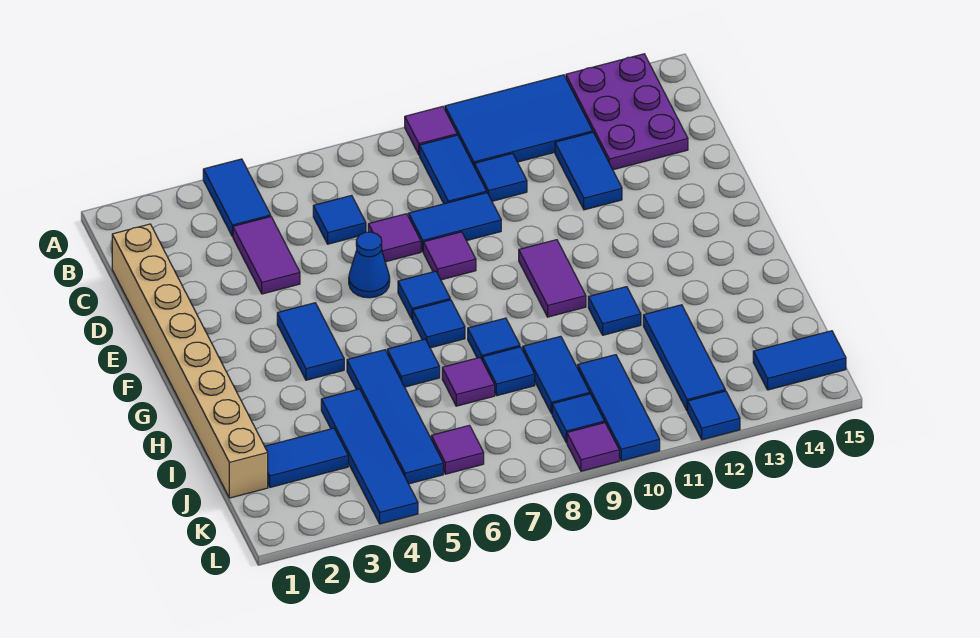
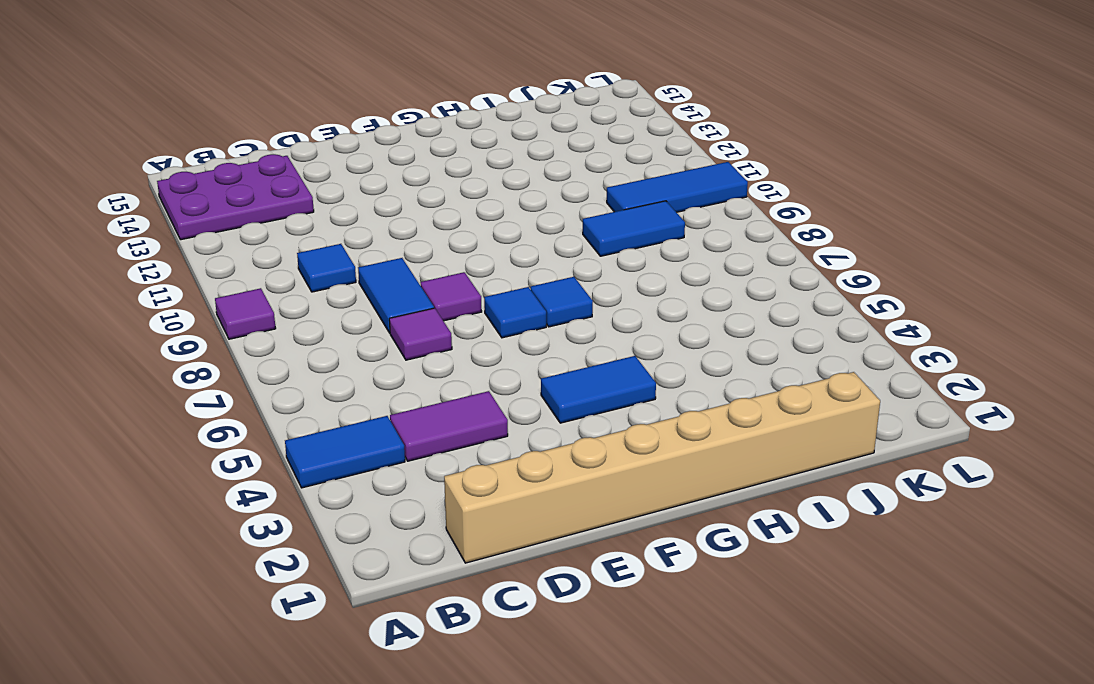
none -> blue tile A10:B12 level 1
none -> blue tile B9:C9 level 1
none -> blue tile C6 level 1
none -> blue tile C12:D12 level 1

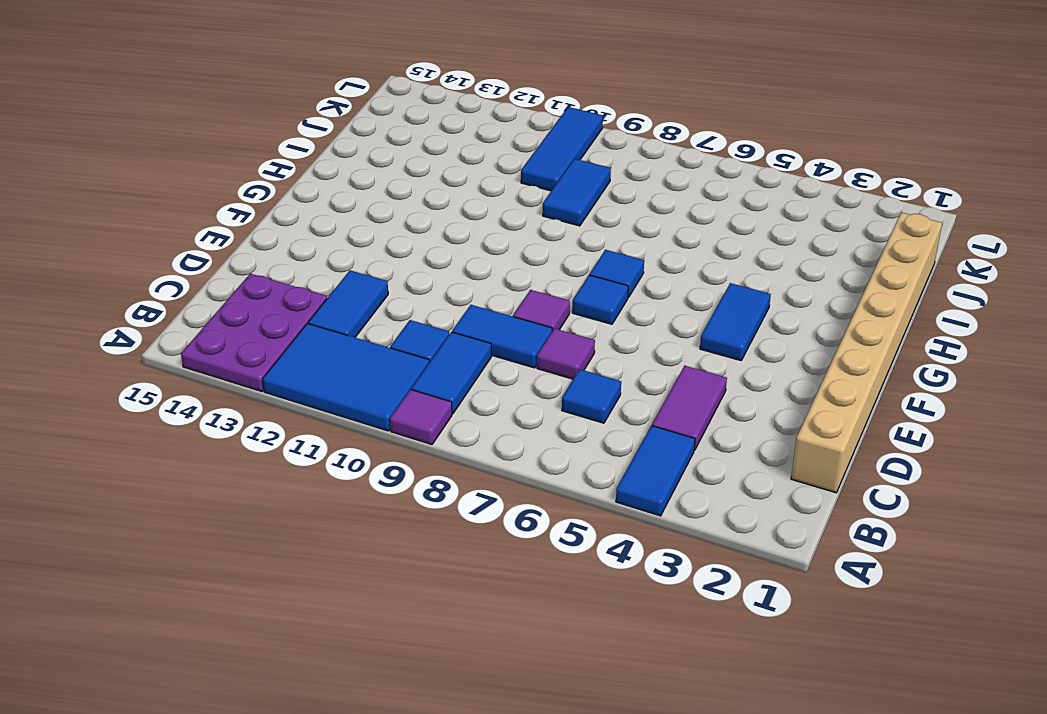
none -> blue cone E6 level 1
none -> purple tile F10:G10 level 1
none -> blue tile H5:K5 level 1
none -> blue tile H6 level 1

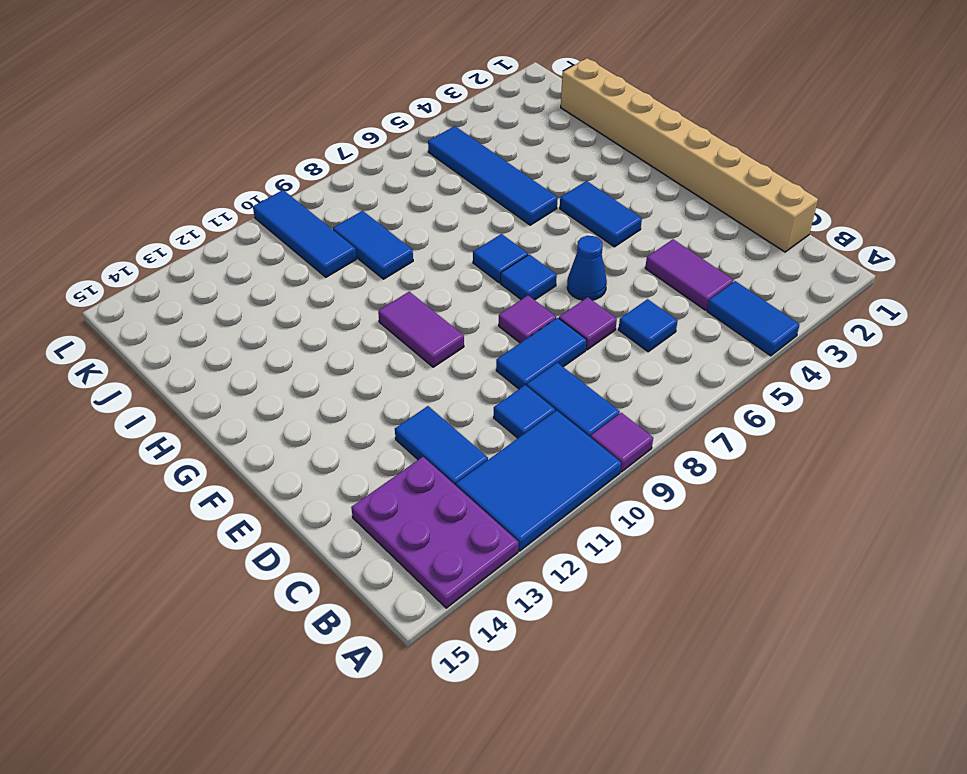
none -> blue tile H6 level 1
none -> blue tile H8 level 1
none -> blue tile H11 level 1
none -> blue tile I4:L4 level 1

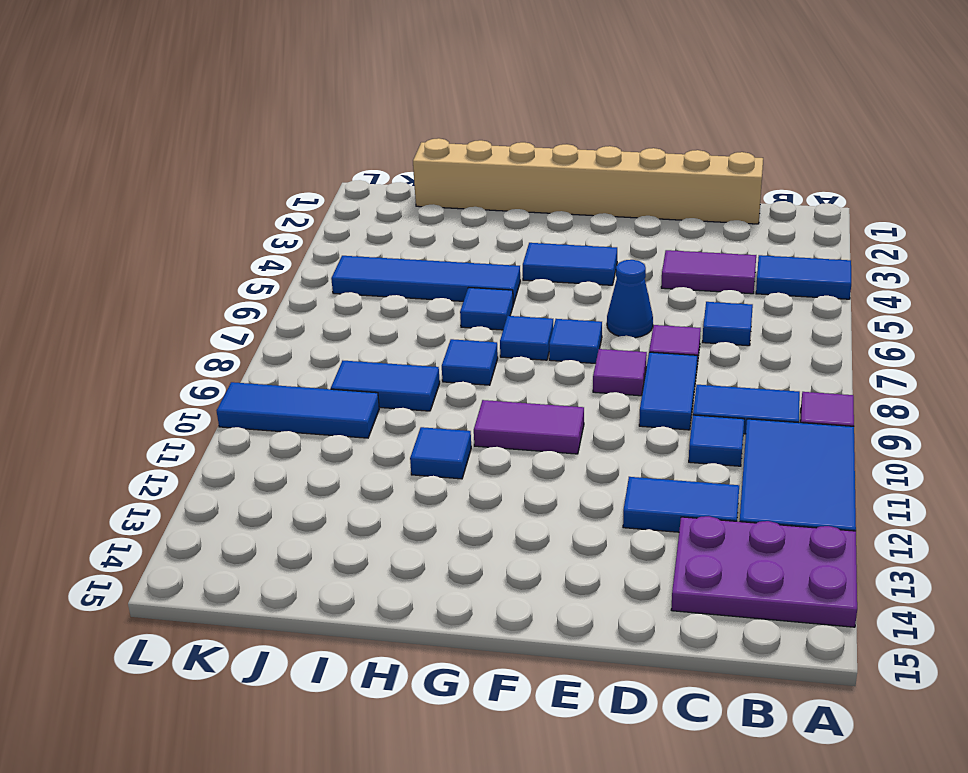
none -> blue tile I4:L4 level 1
none -> purple tile I7 level 1
none -> blue tile I8 level 1
none -> blue tile I12:K12 level 1

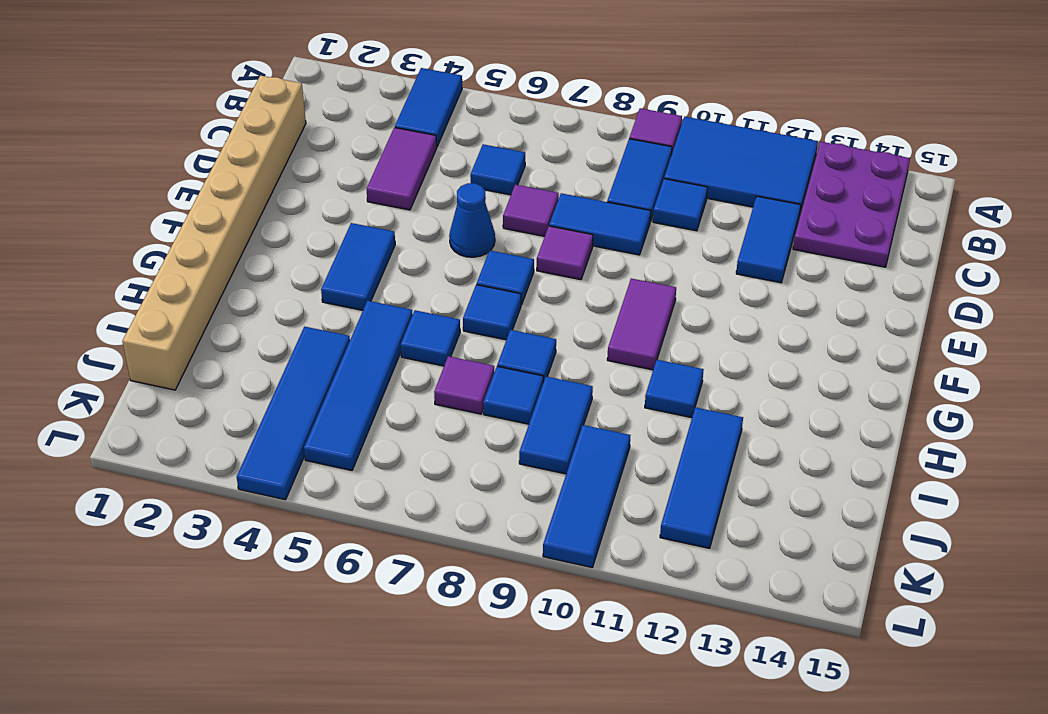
none -> blue tile J2:J3 level 1
none -> purple tile K6 level 1
none -> blue tile K9 level 1
none -> blue tile K14:K15 level 1

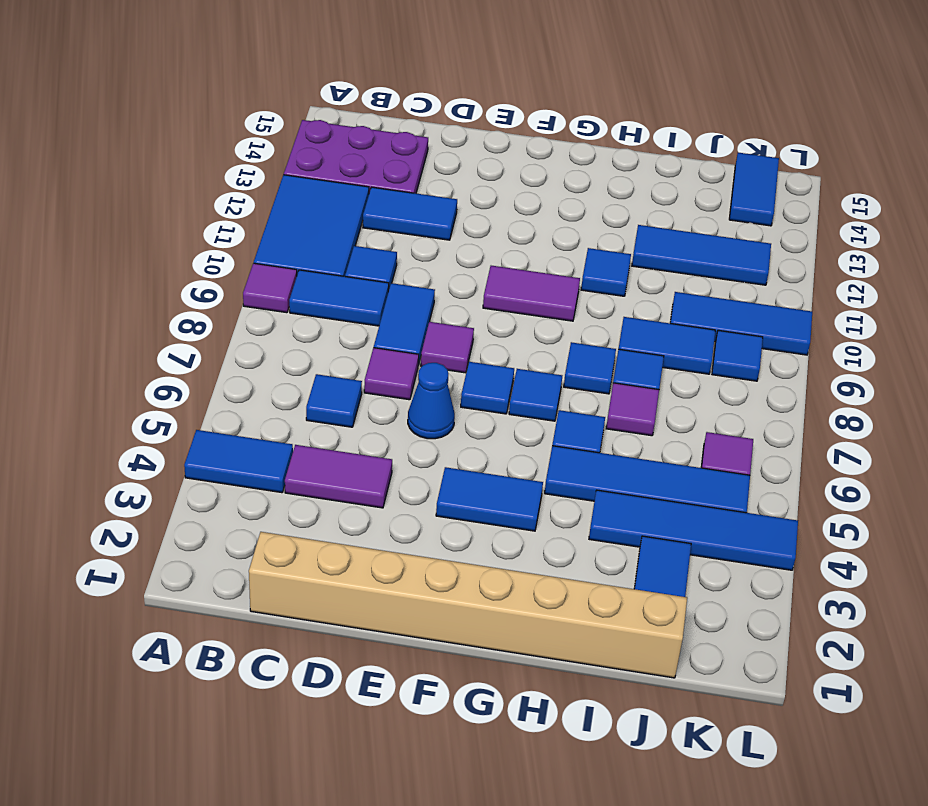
none -> purple tile L9 level 1
none -> blue tile L12 level 1

